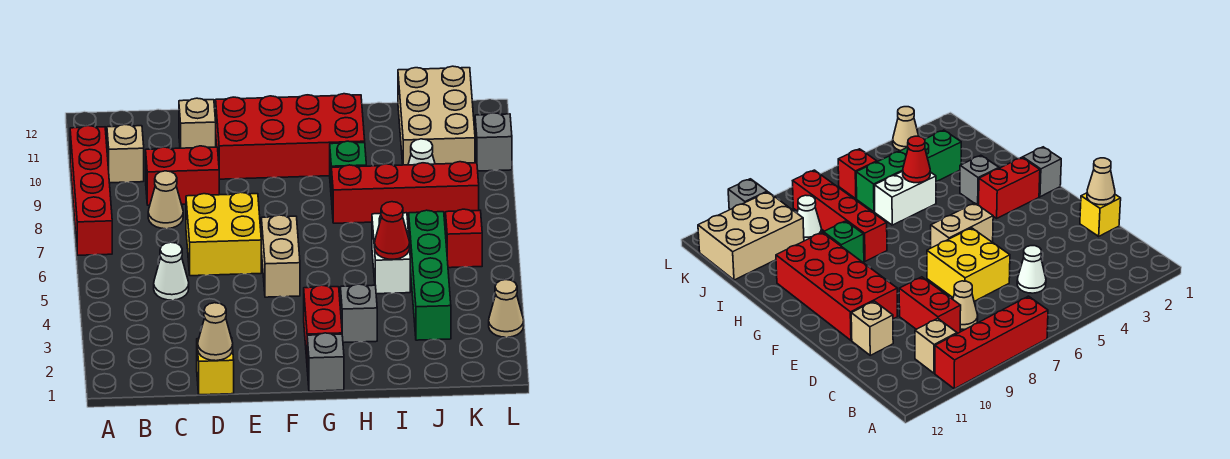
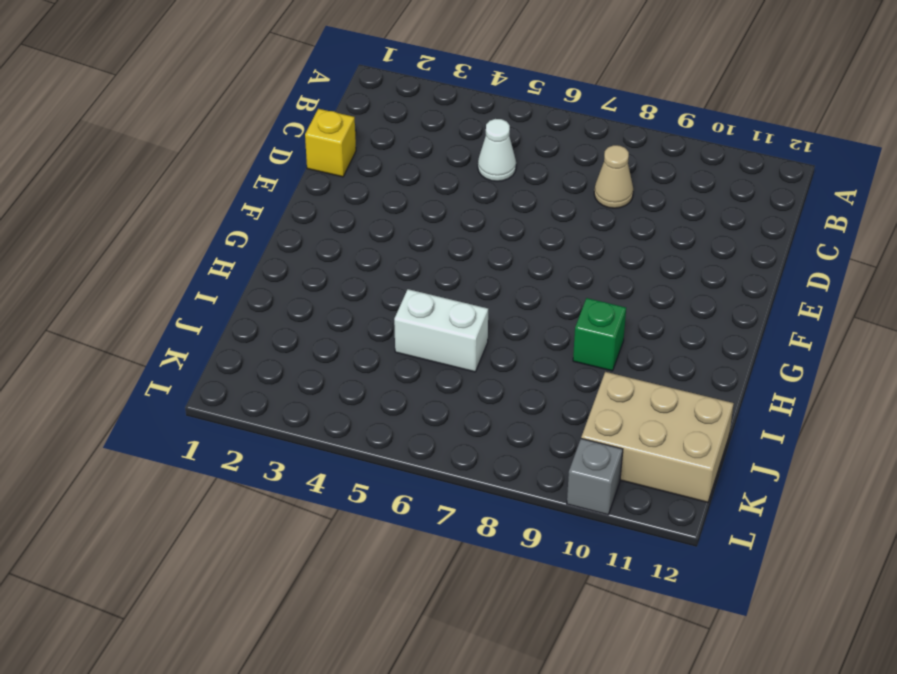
none -> red brick A7:A10 level 1
none -> tan brick B10 level 1
none -> red brick C9:D9 level 1

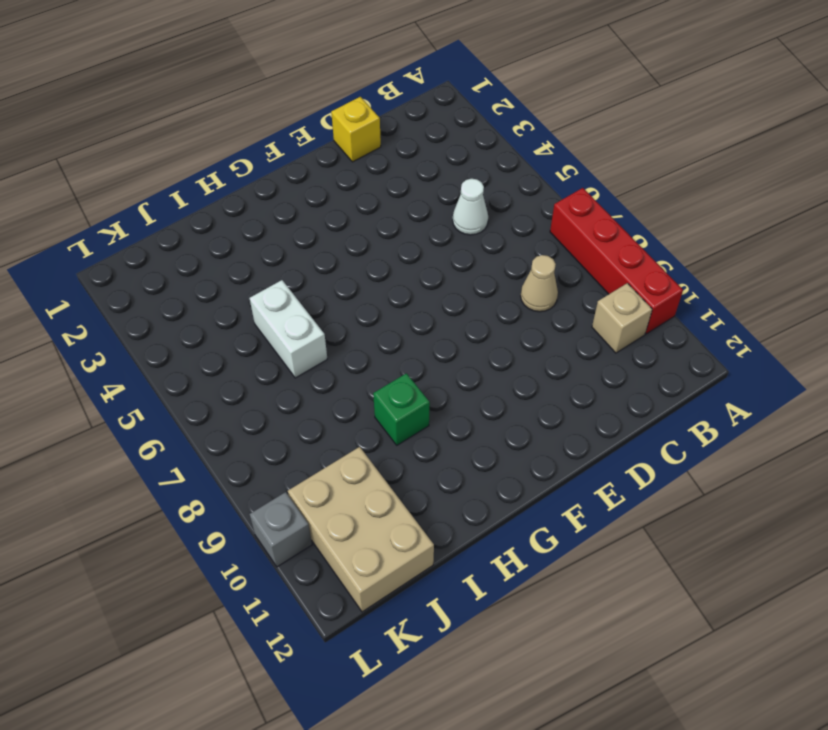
none -> red brick C9:D9 level 1
none -> yellow brick D6:E7 level 1
none -> tan brick D11 level 1

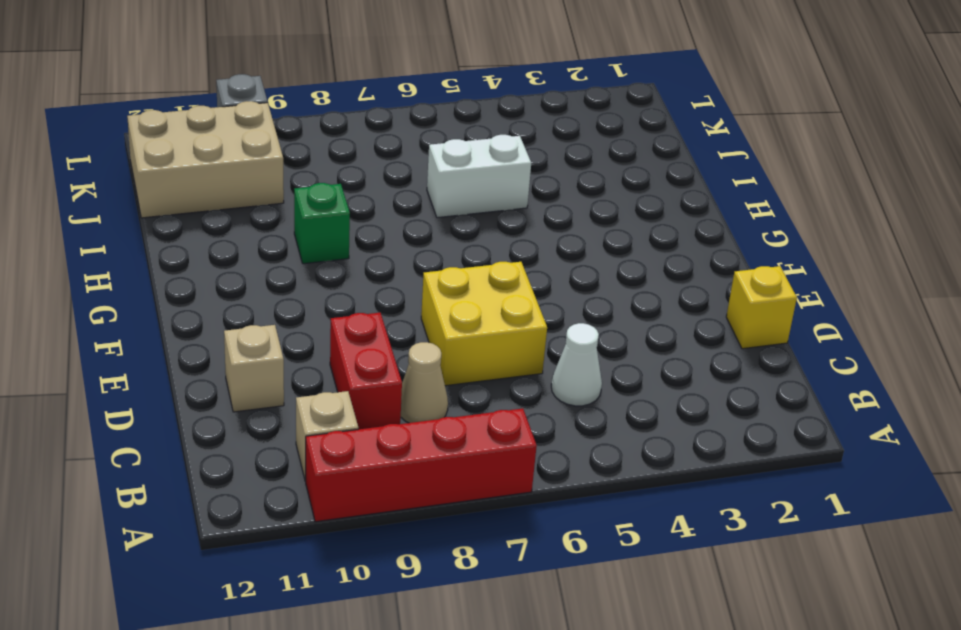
none -> red brick E10:H11 level 1
none -> tan brick F5:F6 level 1
none -> grey brick G1 level 1

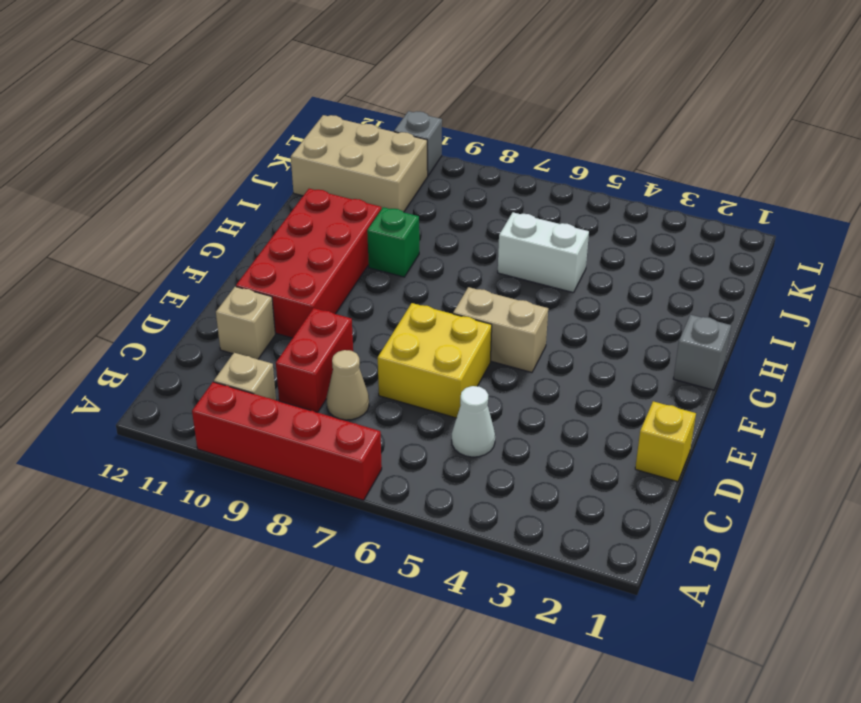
none -> red brick G2:G3 level 1
none -> grey brick H3 level 1
none -> red brick H8:K8 level 1

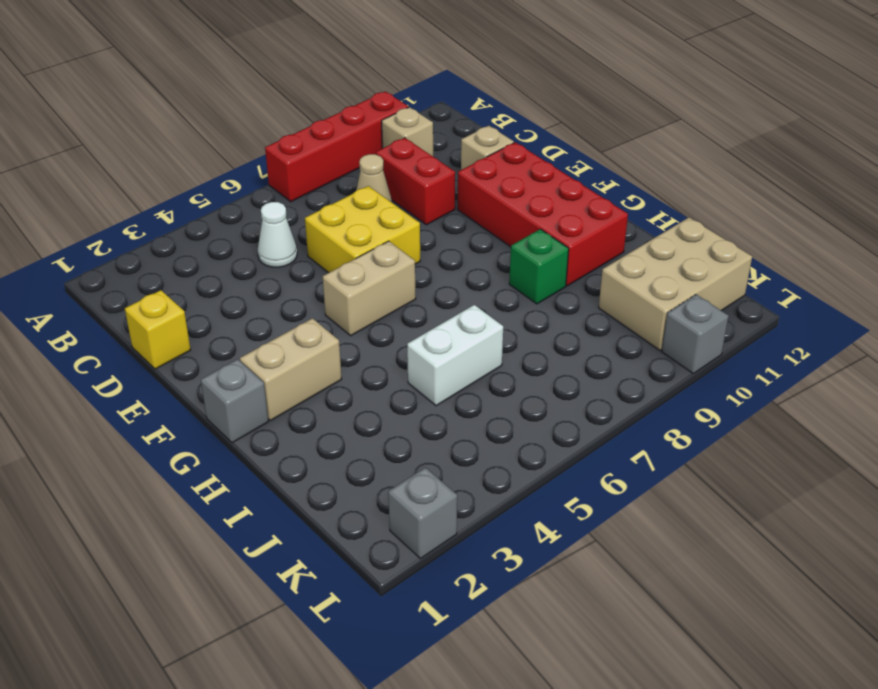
tan brick G2:G3 level 1 -> red brick G2:G3 level 1
grey brick L2 level 1 -> grey brick H3 level 1
none -> red brick H8:K8 level 1
none -> green brick J3:J6 level 1
none -> white cone J9 level 1

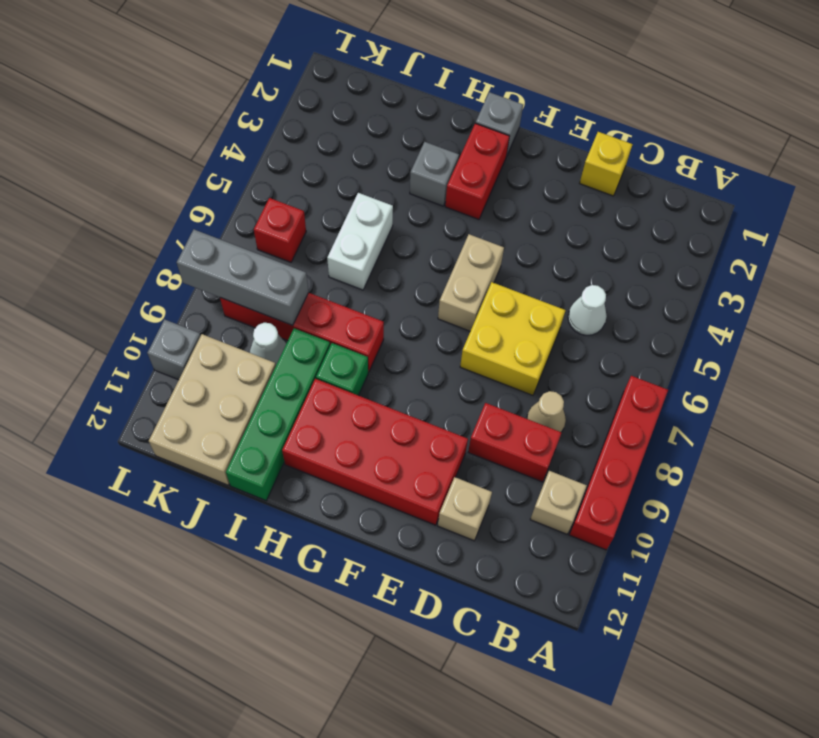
green brick I9:I12 level 1 -> green brick J3:J6 level 1
grey brick J8:L8 level 2 -> none
none -> tan cone L3 level 1
none -> tan cone D1 level 2
none -> red cone I5 level 2

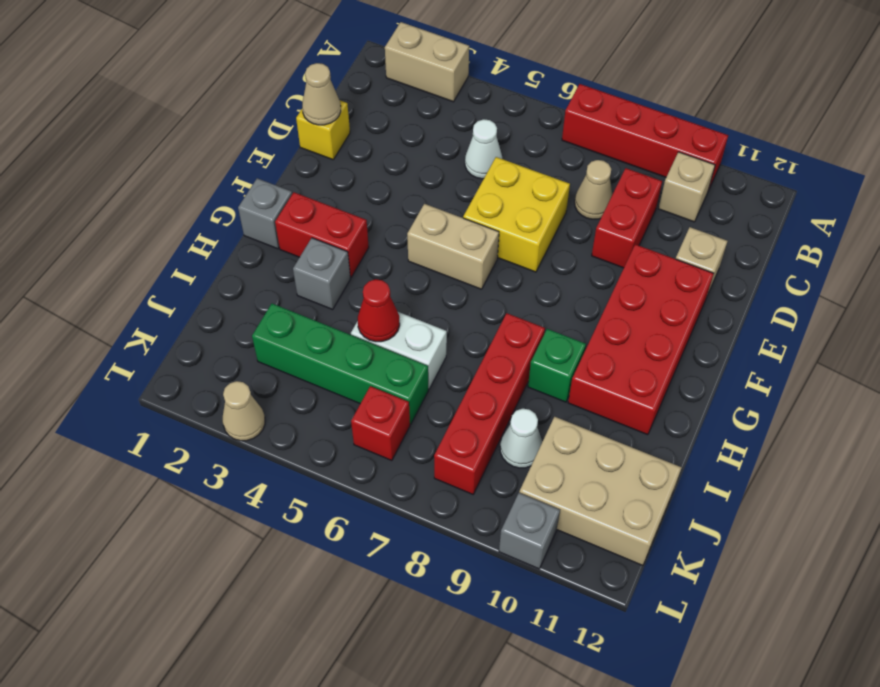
tan brick A2:A3 level 1 -> none

